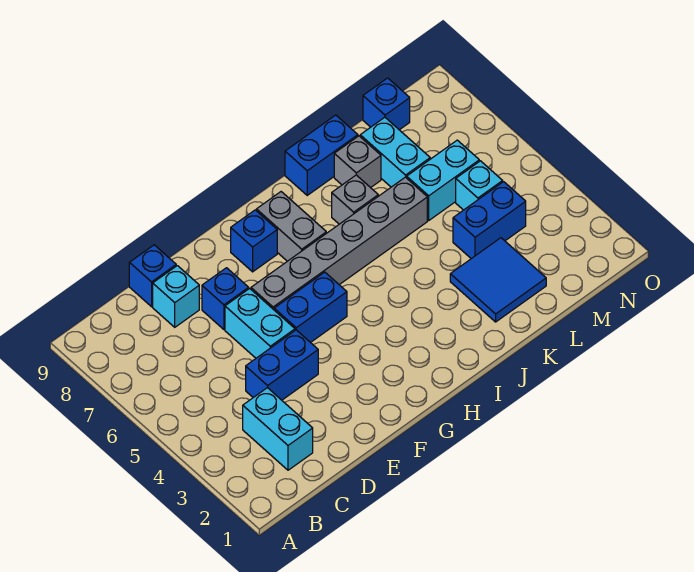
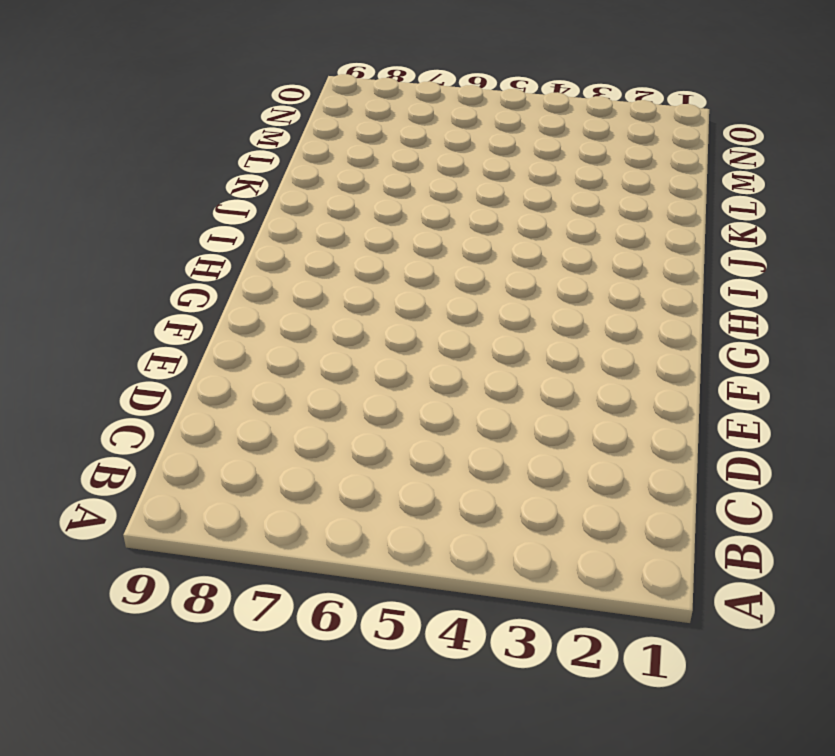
none -> cyan brick C2:C3 level 1
none -> blue brick D4:E4 level 1
none -> cyan brick D8 level 1

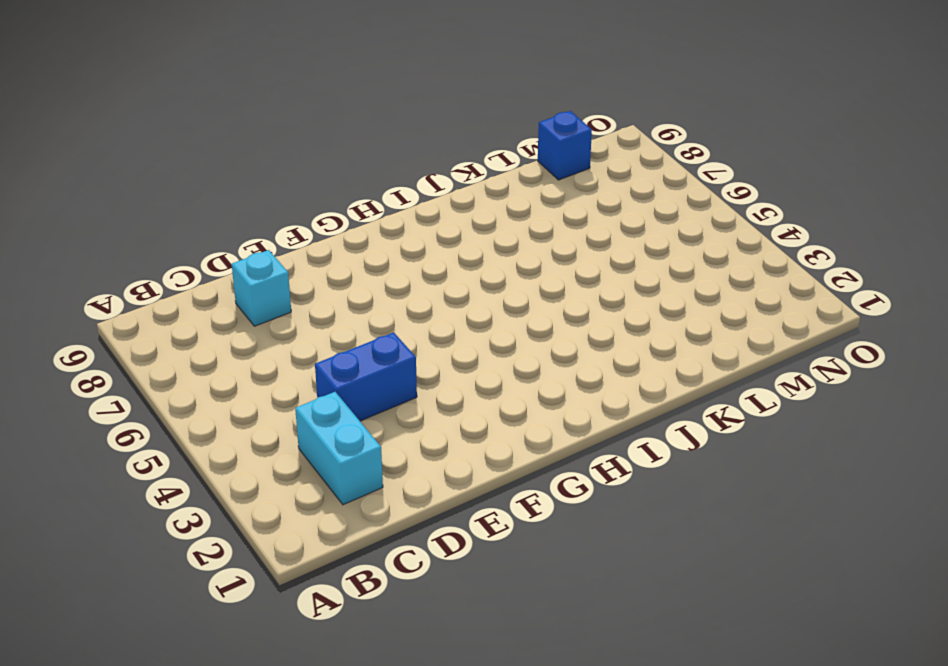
none -> blue brick D9 level 1
none -> cyan brick E5:E6 level 1
none -> blue brick E7 level 1

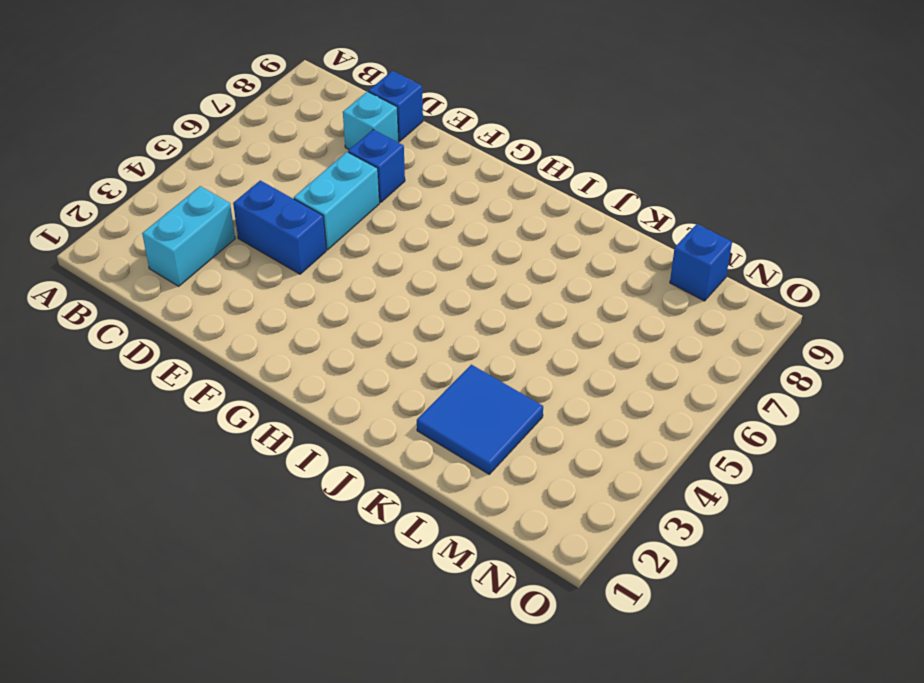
none -> blue brick F5:G5 level 1
none -> grey brick F6:K6 level 1
none -> blue brick G8 level 1

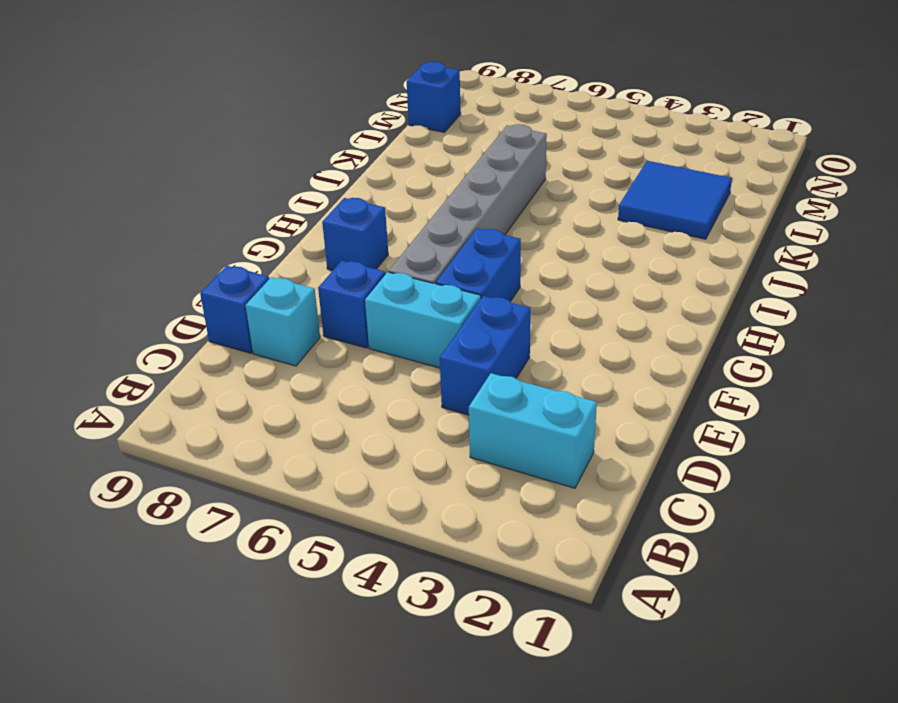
none -> grey brick H7:H8 level 1
none -> grey brick J7 level 1
none -> blue brick J9:K9 level 1

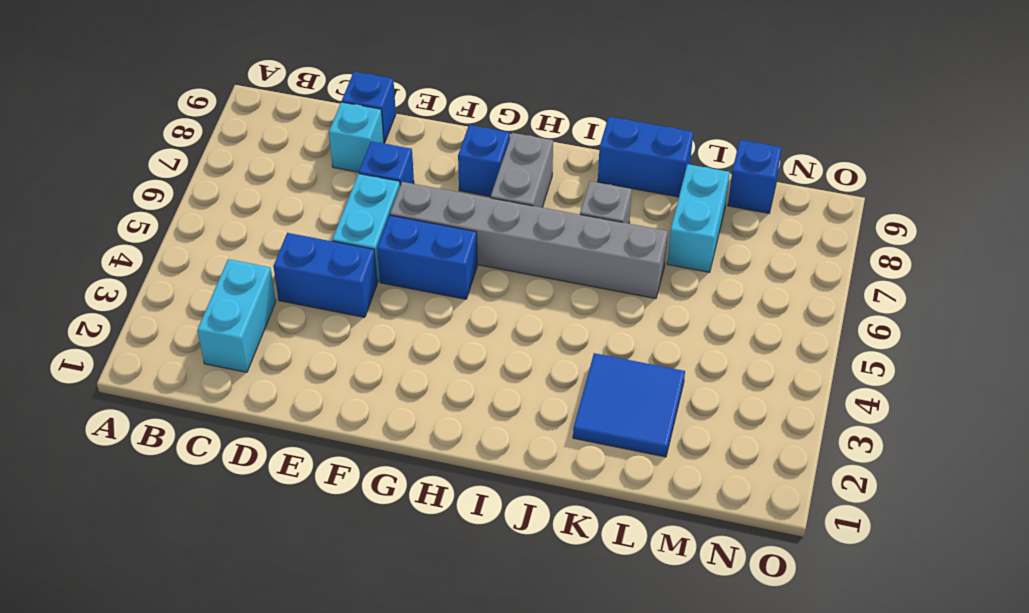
none -> grey brick K8 level 1
none -> blue brick L4:M4 level 1
none -> cyan brick L6:M6 level 1

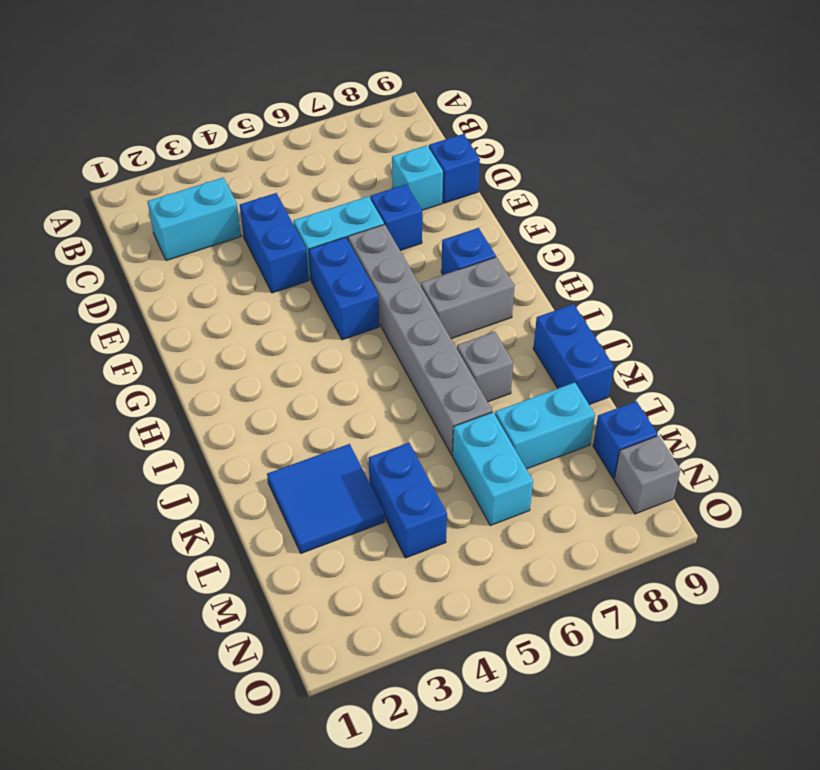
grey brick N9 level 1 -> grey brick K8 level 1
none -> cyan brick M5 level 1

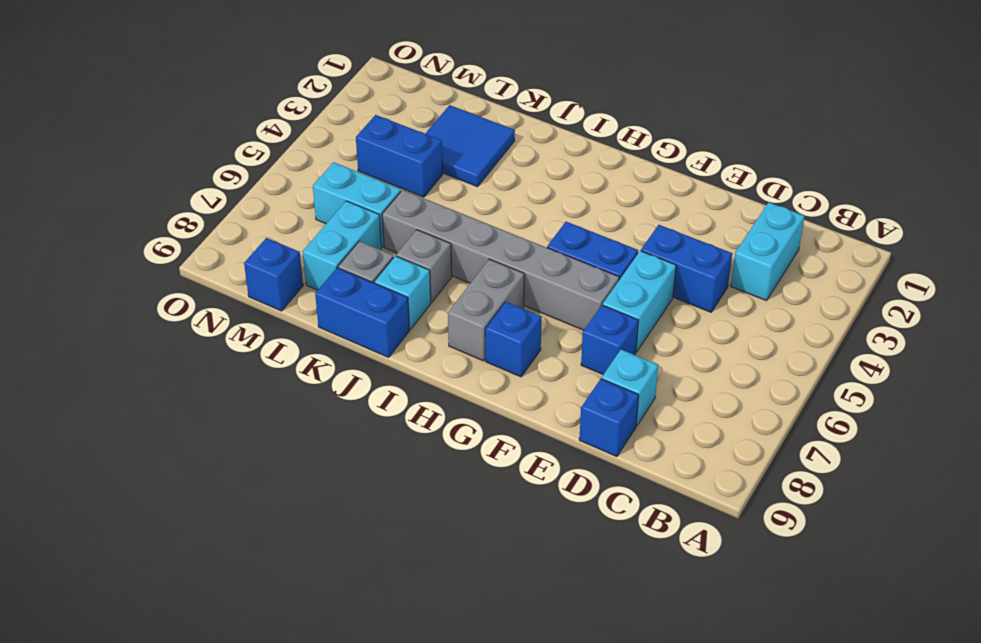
cyan brick J8 level 1 -> cyan brick M5 level 1

